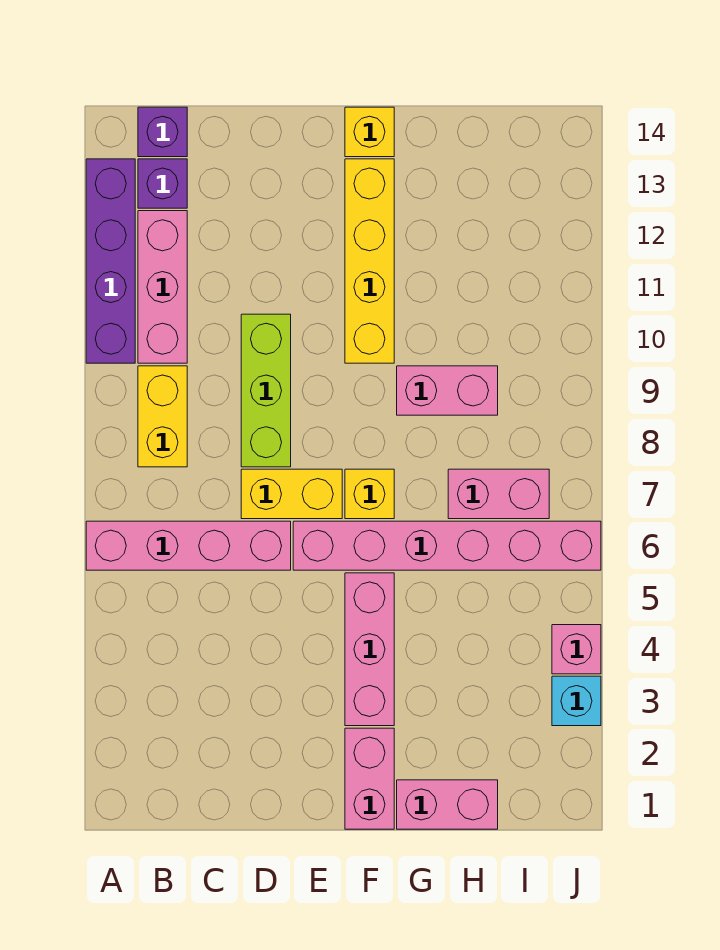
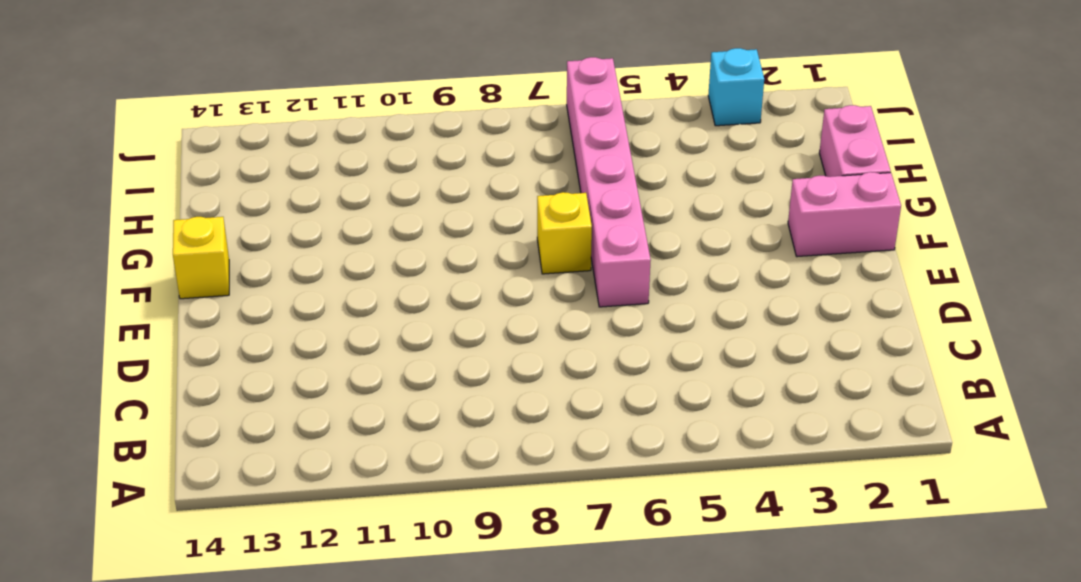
none -> pink brick A6:D6 level 1
none -> purple brick A10:A13 level 1
none -> yellow brick B8:B9 level 1

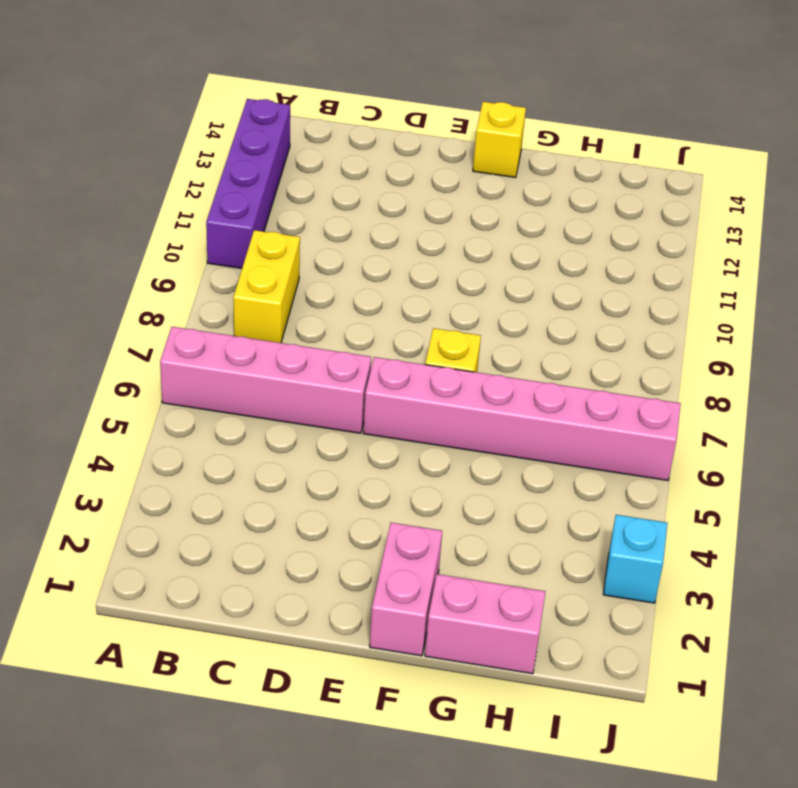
none -> pink brick B10:B12 level 1
none -> purple brick B13 level 1
none -> purple brick B14 level 1

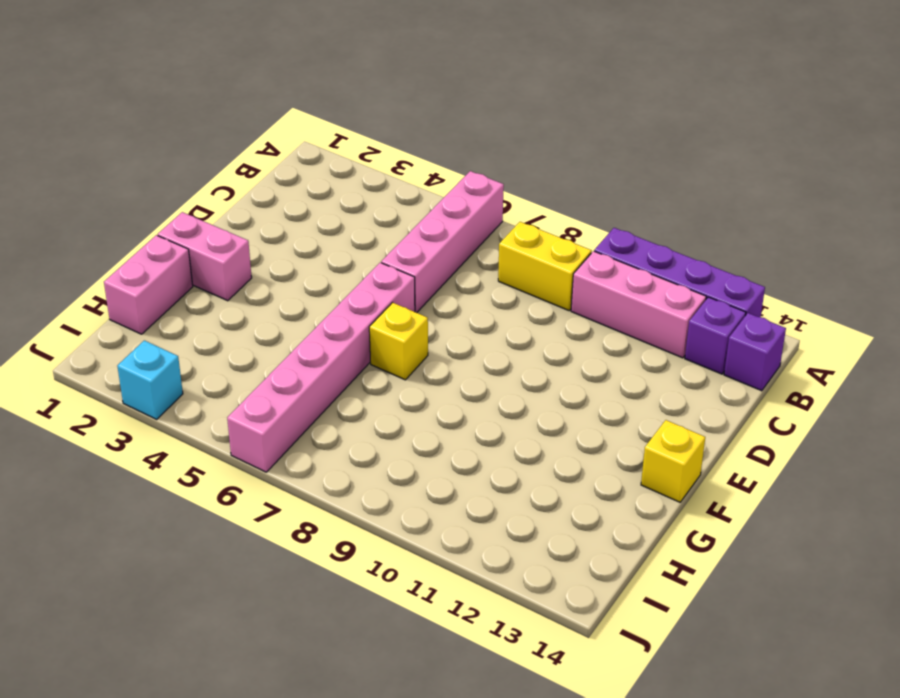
none -> yellow brick D7:E7 level 1
none -> lime brick D8:D10 level 1
none -> pink brick F3:F5 level 1

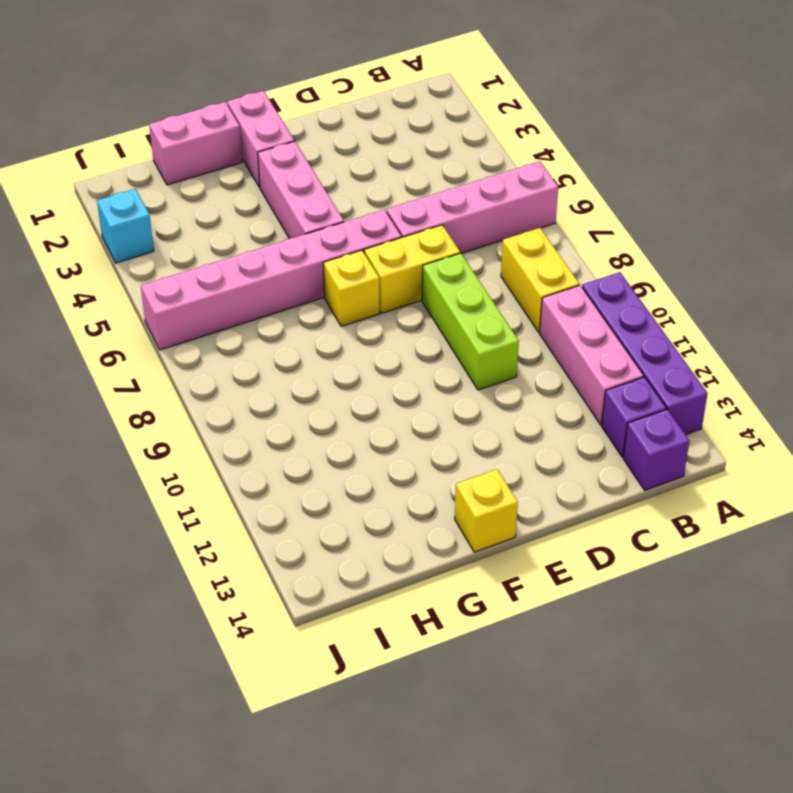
none -> yellow brick F10:F13 level 1
none -> pink brick G9:H9 level 1
none -> pink brick H7:I7 level 1

